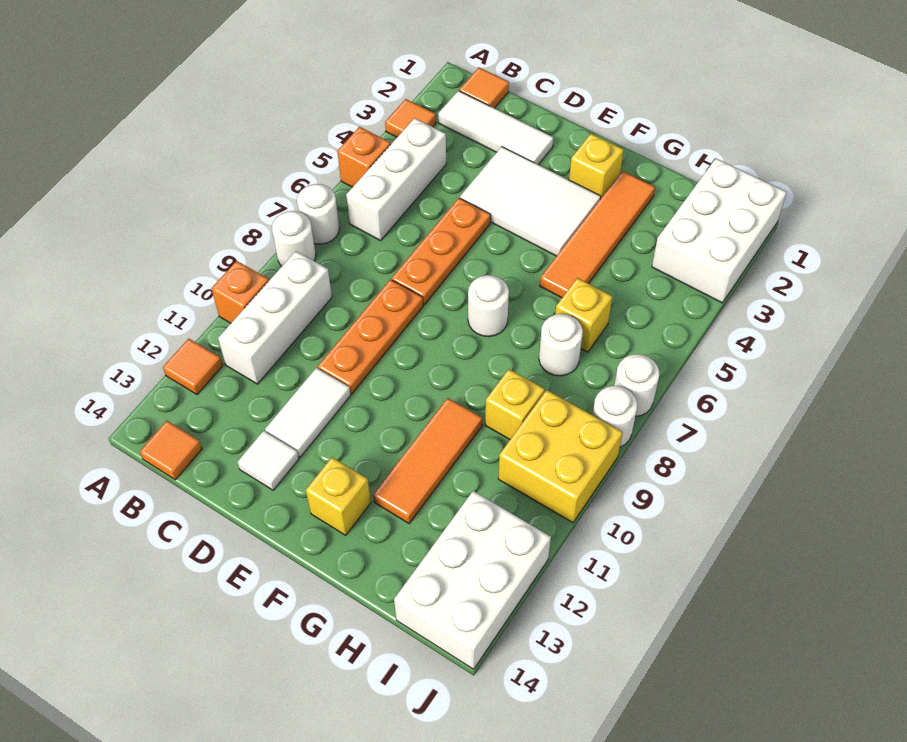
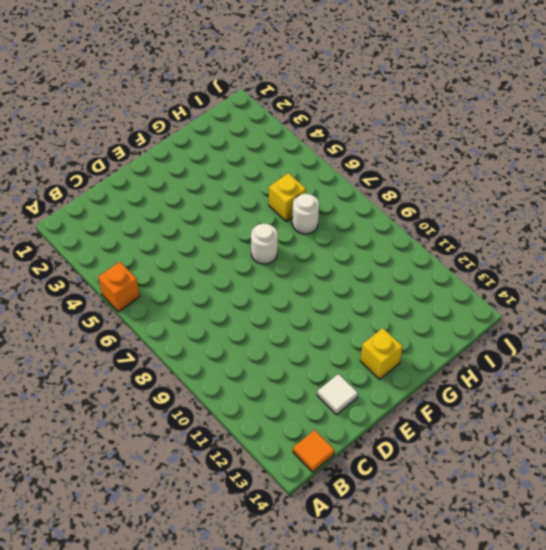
none -> orange tile A3 level 1
none -> white round brick A7 level 1
none -> white round brick A8 level 1

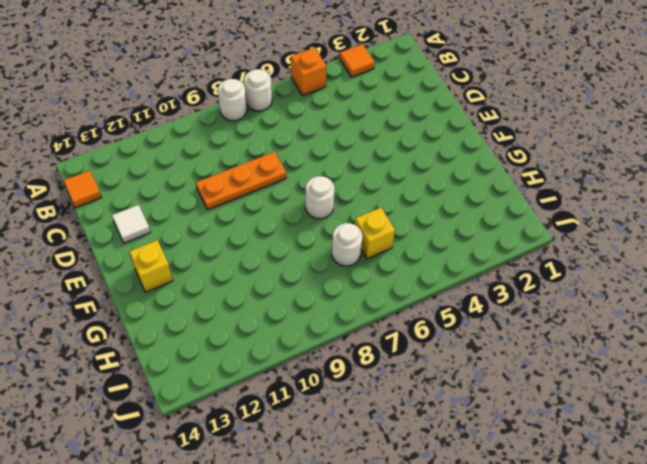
none -> orange brick A10 level 1
none -> orange tile A12 level 1
none -> orange tile B1 level 1

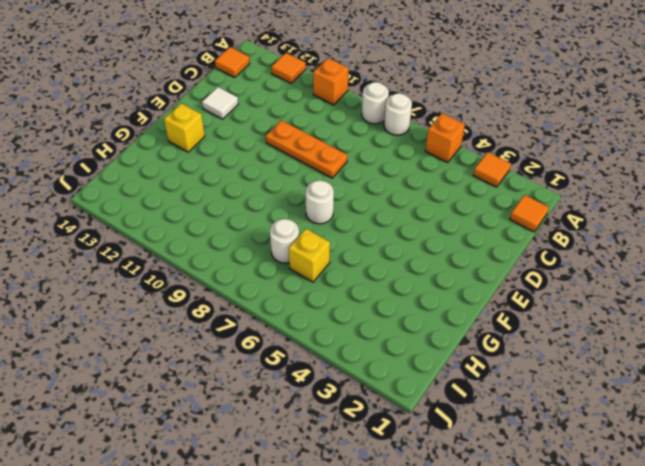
none -> white tile B2:D2 level 1
none -> white brick B4:B6 level 1
none -> white brick B9:B11 level 1

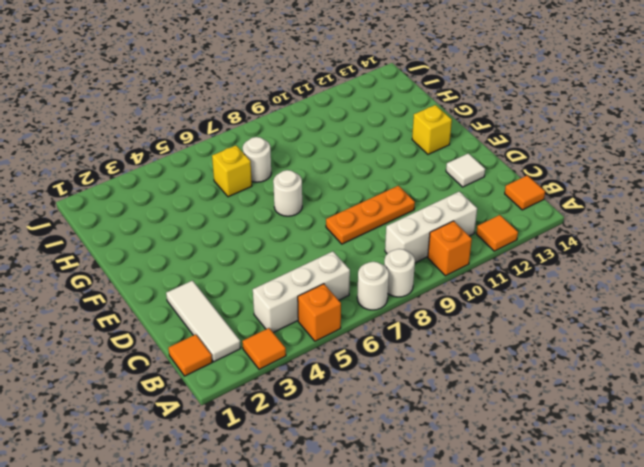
none -> white tile D3:F4 level 1
none -> orange plate D5:D7 level 1
none -> white tile D11:D12 level 1

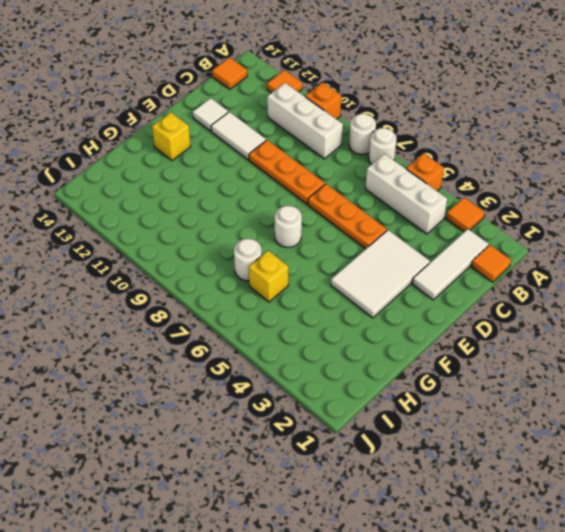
none -> yellow brick F2 level 1
none -> orange tile G2:G5 level 1
none -> orange tile G10:G12 level 1

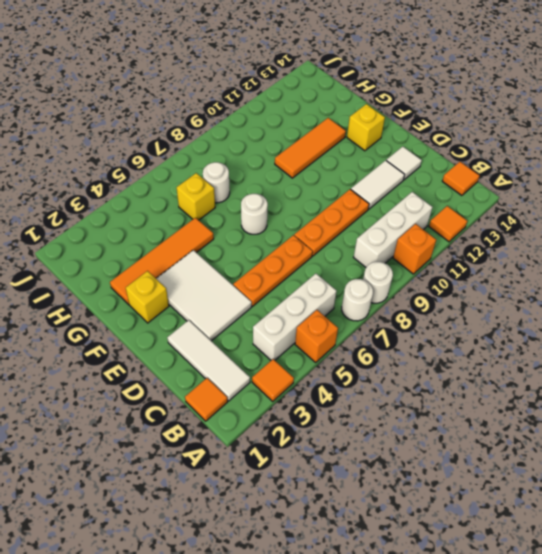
none -> yellow brick H9 level 1
none -> white brick I1:J3 level 1
none -> yellow brick I9:J10 level 1

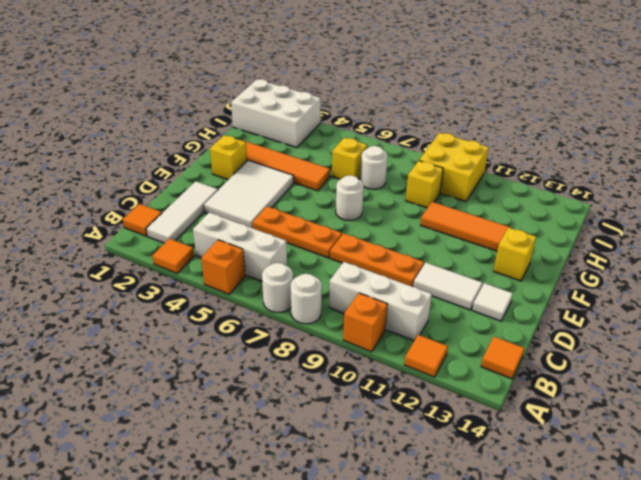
none -> white brick I12:J14 level 1
none -> white round brick J7 level 1
none -> white round brick J8 level 1

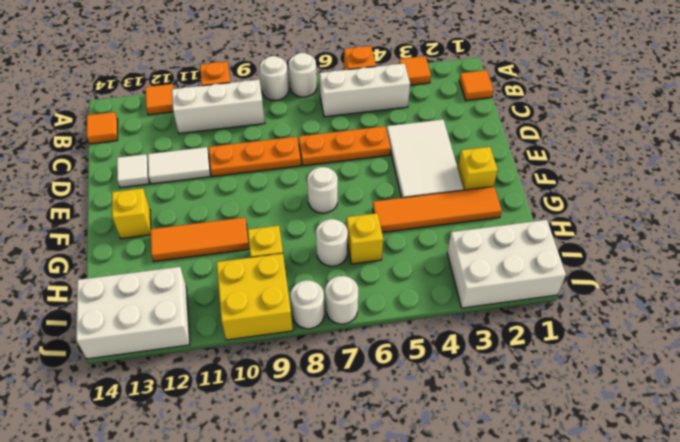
none -> white tile B2:D2 level 1

